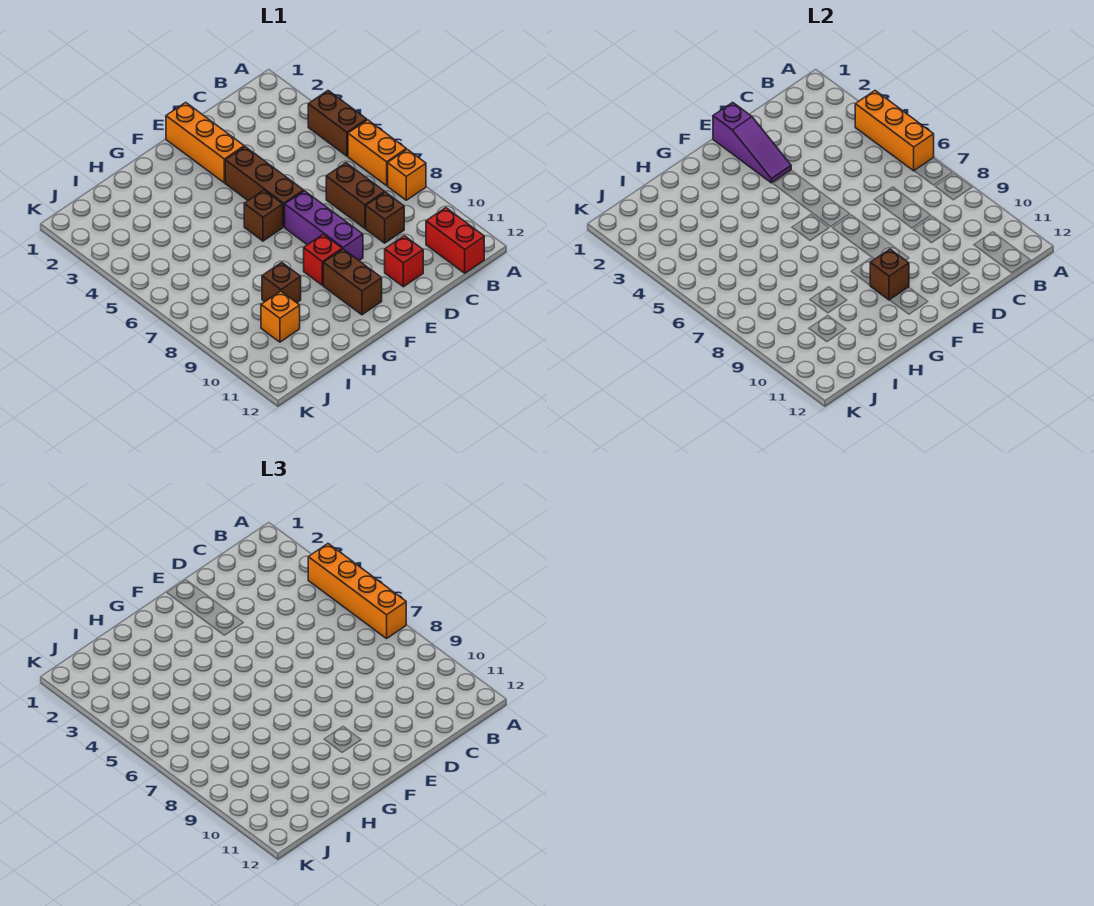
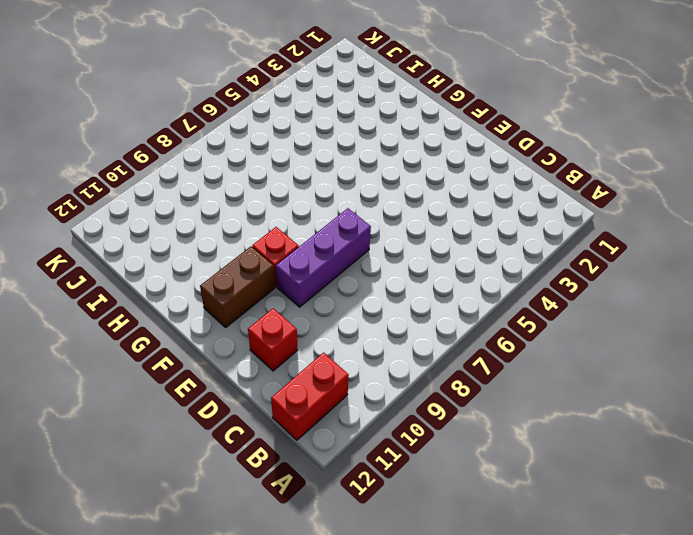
none -> brown brick A4:A5 level 1
none -> orange brick A6:A7 level 1
none -> orange brick A8 level 1

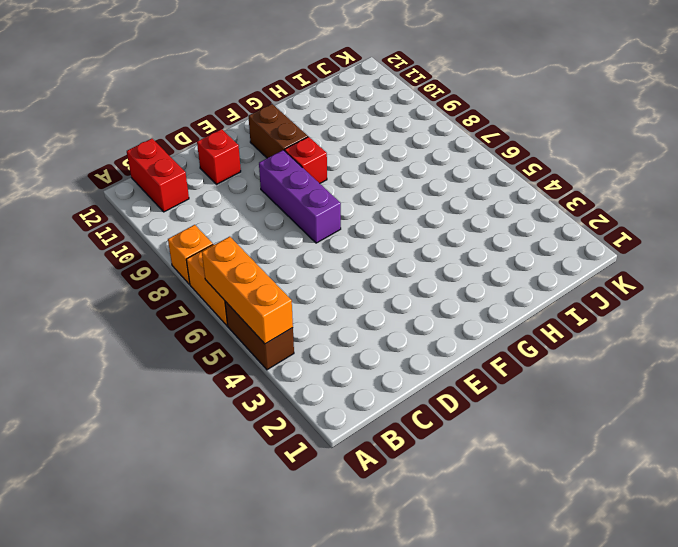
none -> brown brick C7:C8 level 1
none -> brown brick C9 level 1
none -> orange brick E1:E3 level 1

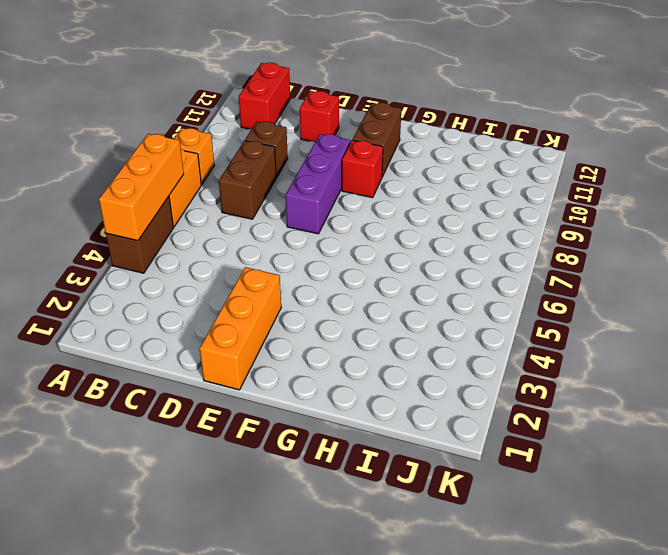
none -> brown brick E4:E6 level 1
none -> brown brick F6 level 1
none -> brown brick H9 level 1

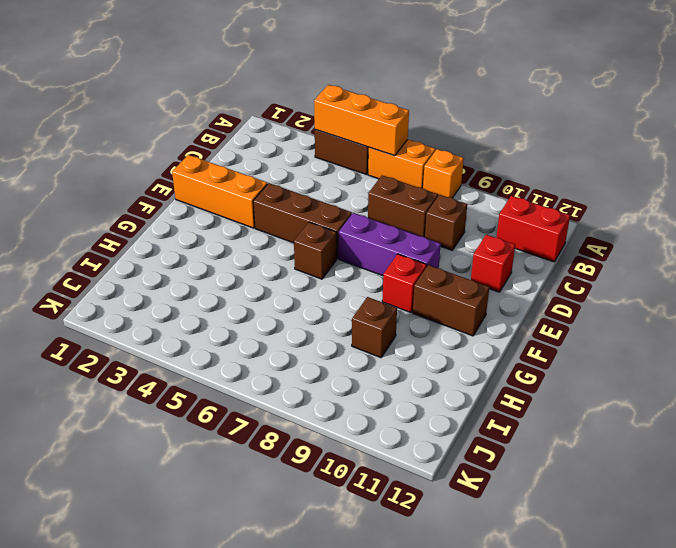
none -> orange brick I10 level 1
none -> purple slope E1:E3 level 2 top 1
none -> brown brick F10 level 2

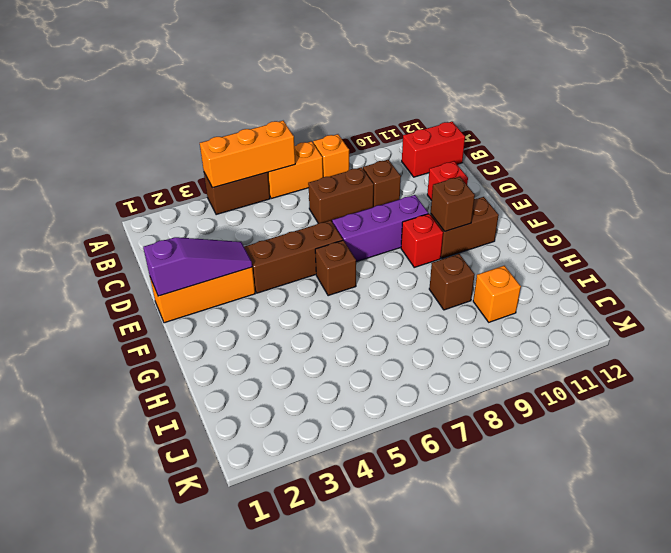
none -> orange brick A4:A7 level 3

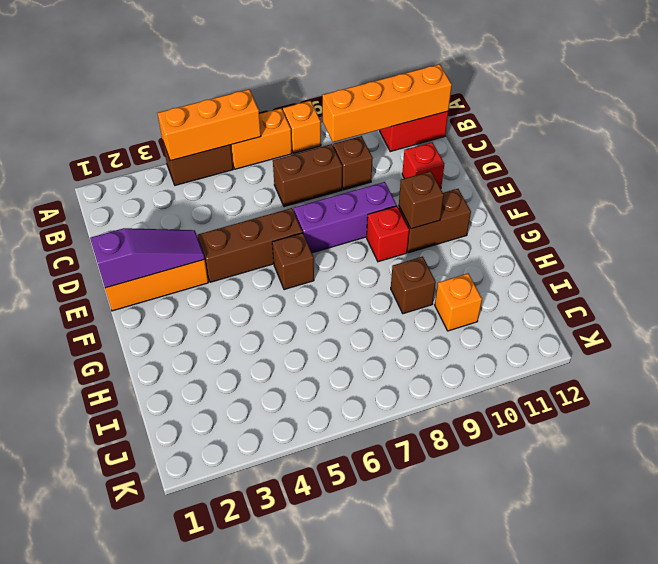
orange brick B9:B12 level 2 -> orange brick A4:A7 level 3

